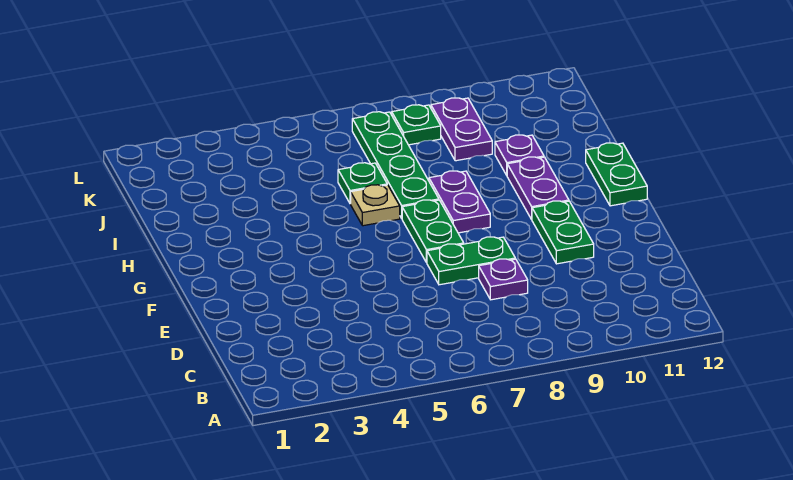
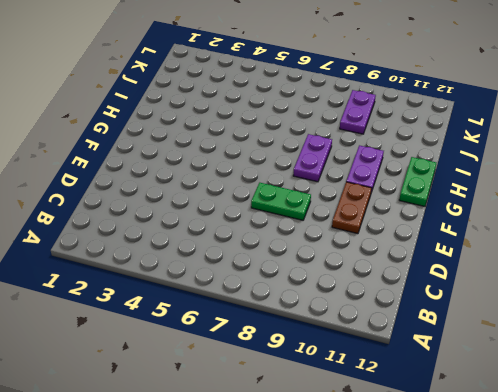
brown plate E10:F10 level 1 -> green plate E10:F10 level 1
none -> purple plate D8 level 1
none -> green plate F7:G7 level 1
none -> tan plate H6 level 1

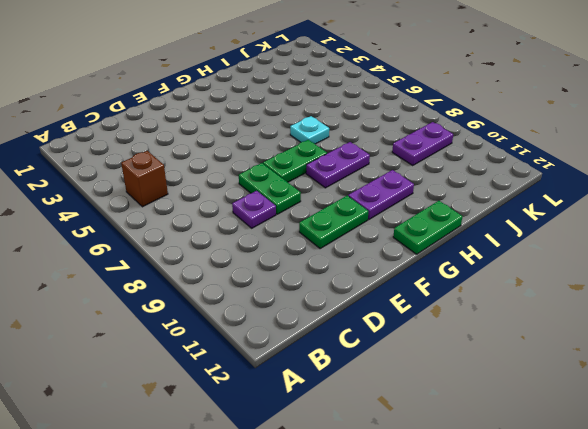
brown brick B5 level 1 -> none
cyan plate H6 level 1 -> tan plate H6 level 1
none -> green plate H7:K7 level 1
none -> green plate I6 level 1
none -> purple plate I10 level 1

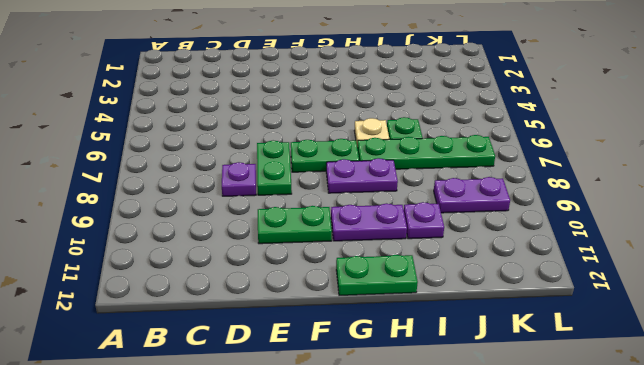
none -> green plate K8 level 1

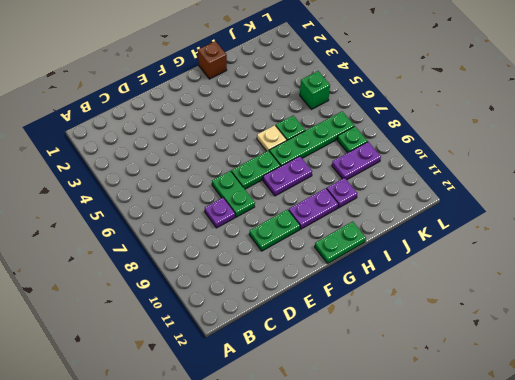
brown brick H1 level 1 -> none
green brick K5 level 1 -> none

